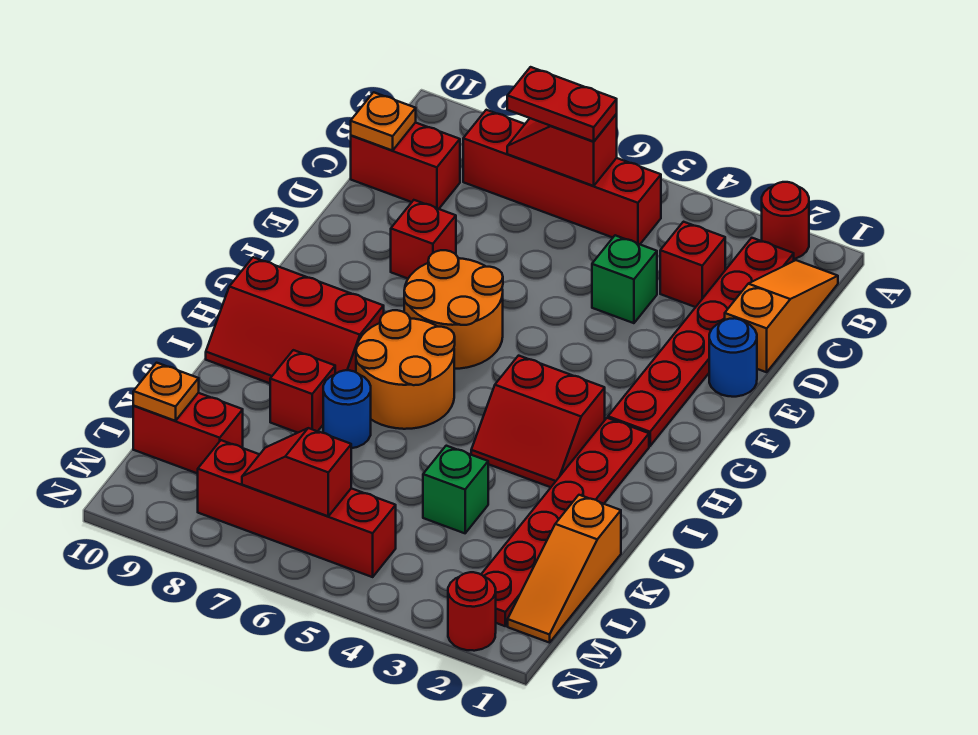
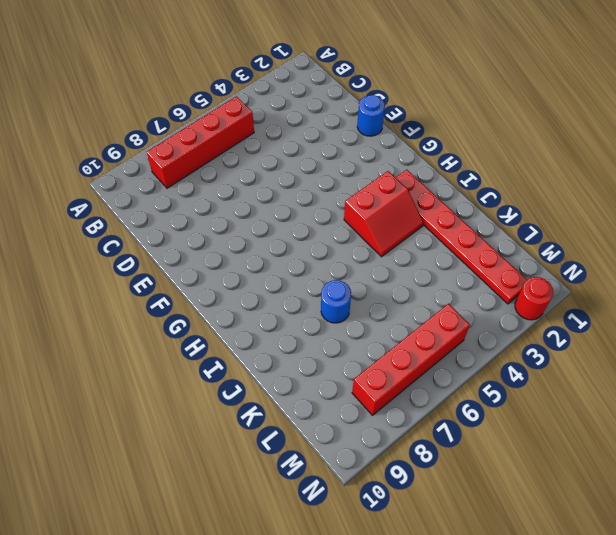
none -> red round brick A2 level 1
none -> orange slope B1:D1 level 1 top D
none -> red plate B2:G2 level 1

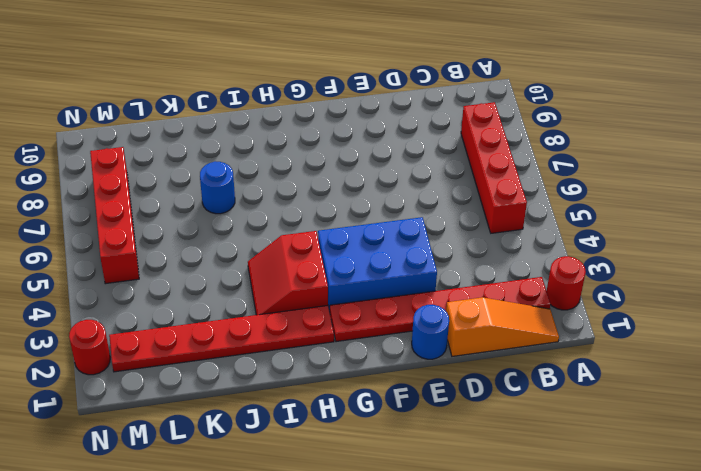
blue brick E3:G4 level 1 -> none
none -> red brick C3 level 1
none -> red brick C9:C10 level 1
none -> green brick D4 level 1

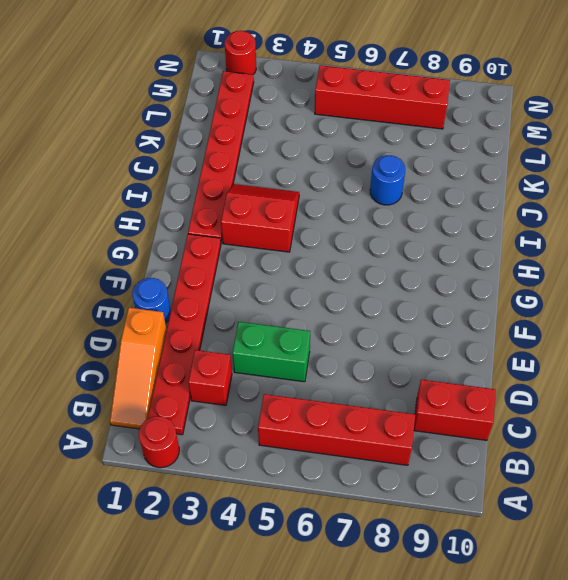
green brick D4:D5 level 1 -> green brick D4 level 1
none -> red brick E8 level 1
none -> orange round brick F6:G7 level 1
none -> orange round brick H6:I7 level 1

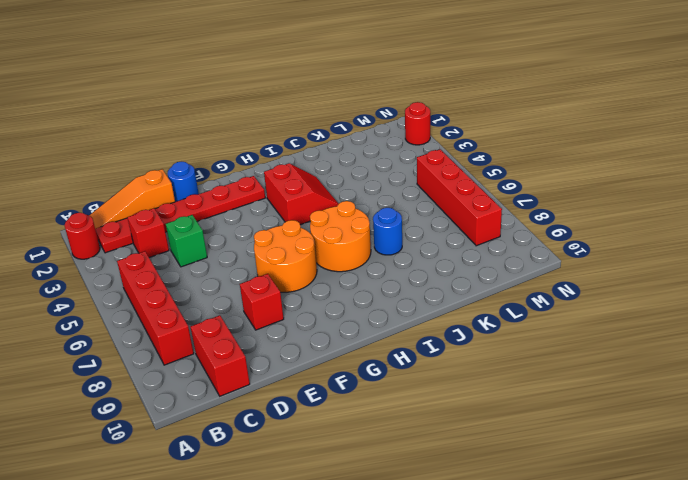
none -> red plate H2:M2 level 1
none -> red slope H8:I10 level 1 top H
none -> red brick J8 level 1

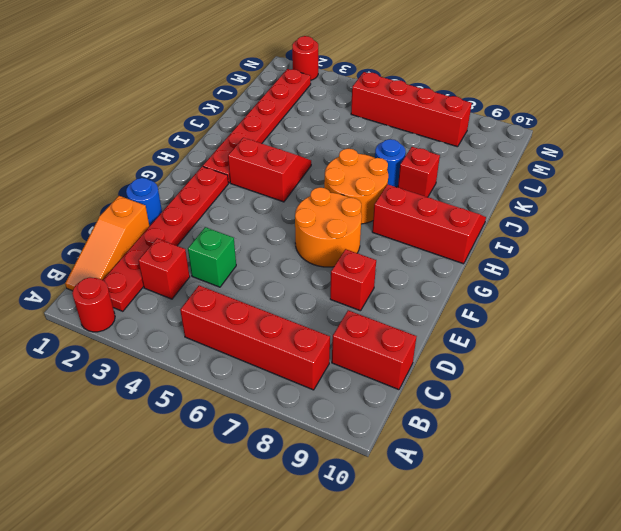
none -> orange slope K1:M1 level 1 top K
none -> green brick K4 level 1
none -> red brick L9:L10 level 1

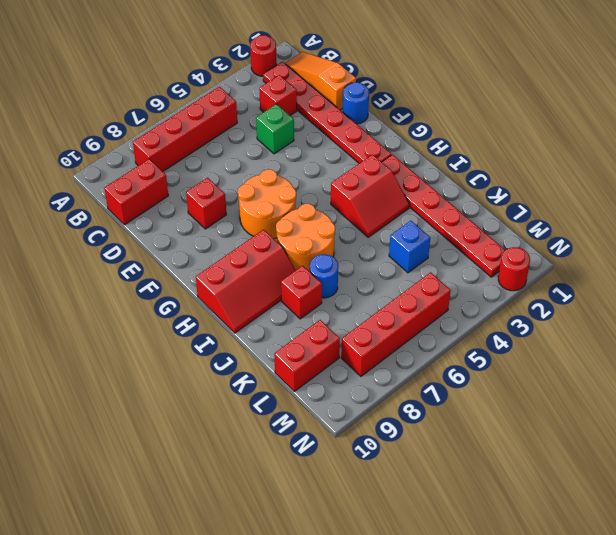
blue brick K4 level 1 -> green brick K4 level 1
none -> orange slope K1:M1 level 1 top K
none -> red slope B6:B7 level 2 top 6
none -> orange plate C10 level 2

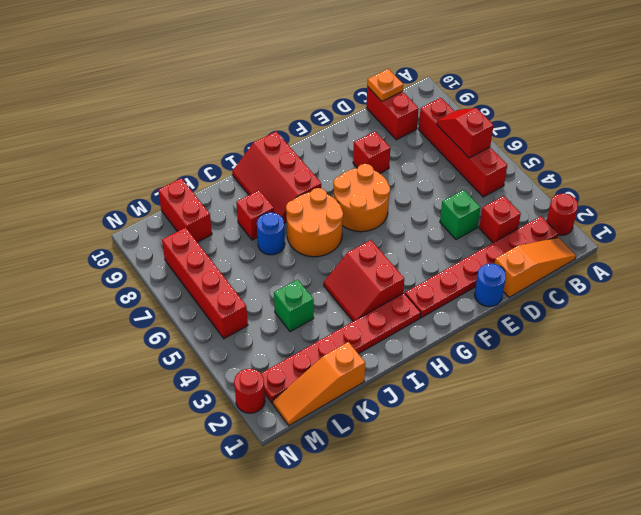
none -> orange plate L10 level 2
none -> red slope M6:M7 level 2 top 6
none -> red plate B6:B7 level 3

